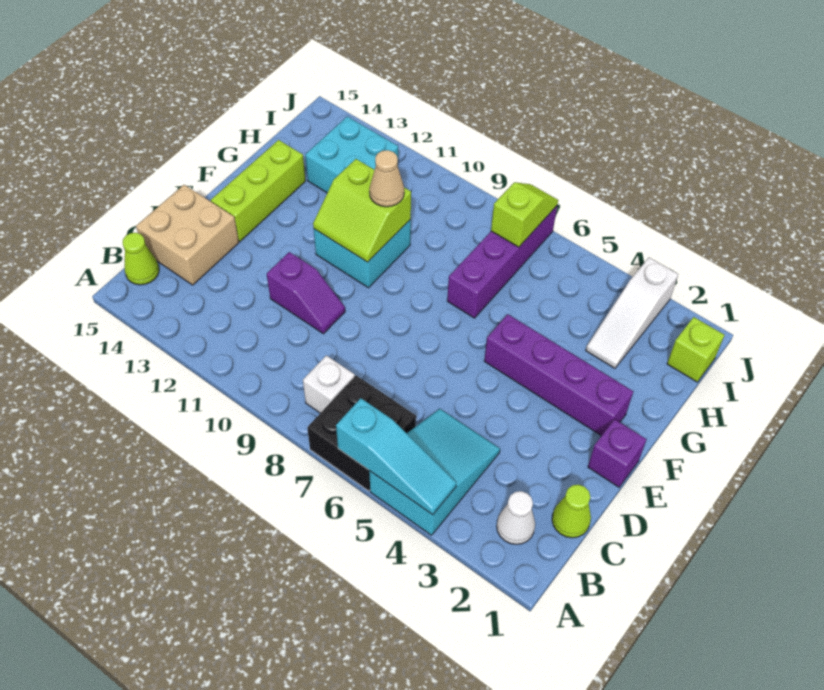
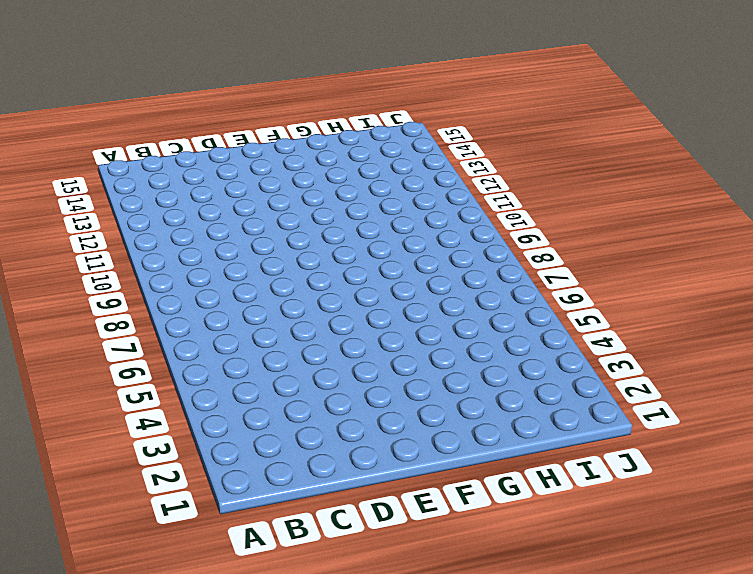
none -> cyan slope A4:C5 level 1 top A
none -> black brick A6:B7 level 1
none -> white cone B2 level 1

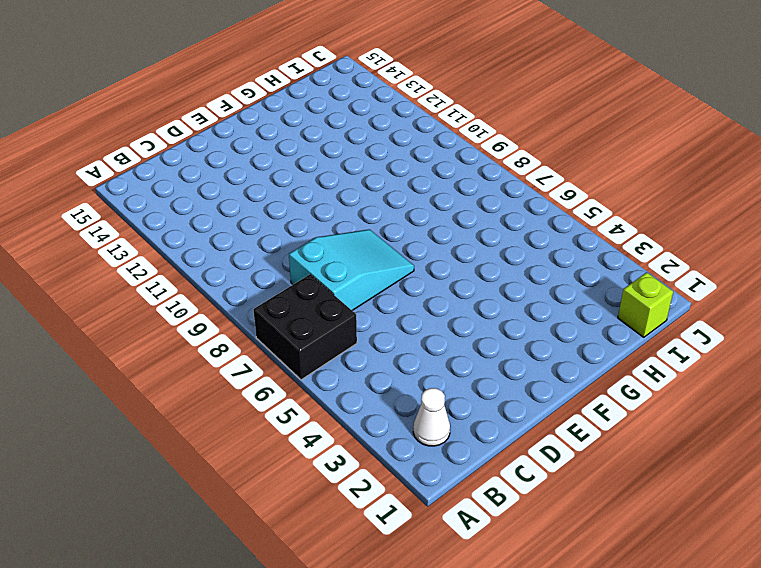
cyan slope C7:E8 level 1 top C -> cyan slope A4:C5 level 1 top A
none -> white brick B8 level 1
none -> lime cone B15 level 1
none -> lime cone C1 level 1

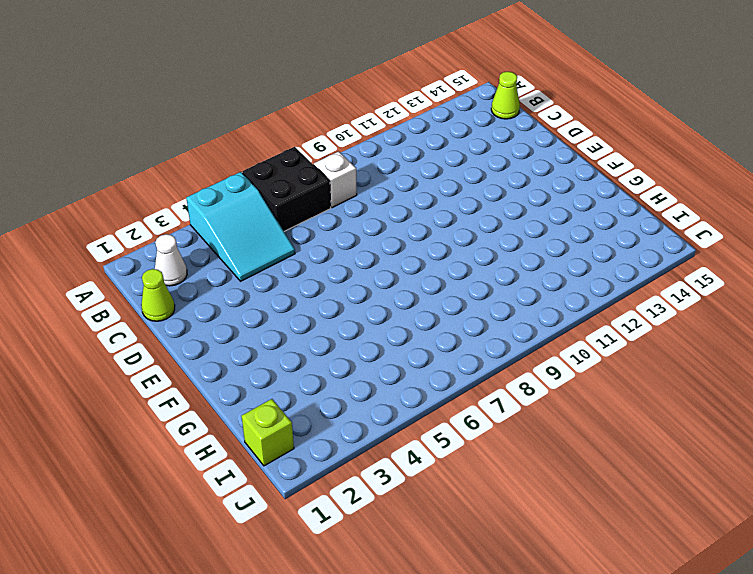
none -> tan brick C14:D15 level 1
none -> purple slope D10:D11 level 1 top 11
none -> purple brick E1 level 1

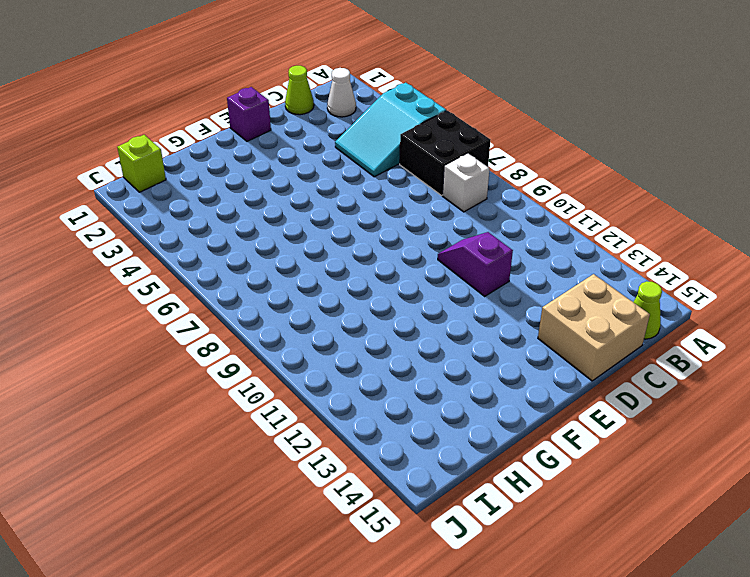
none -> lime brick E14:G14 level 1
none -> purple brick F2:F5 level 1
none -> cyan brick F10:G11 level 1

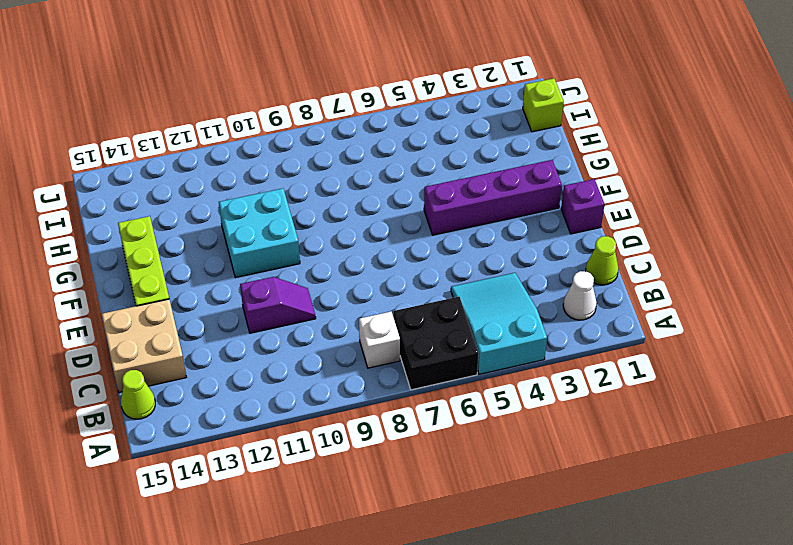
none -> purple brick G7:J7 level 1
none -> white slope H3:J3 level 1 top J
none -> cyan brick H12:I13 level 1

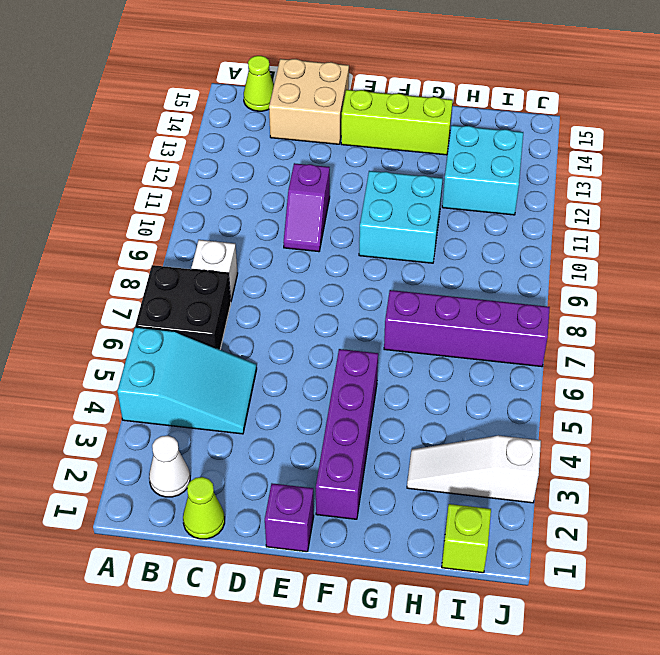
none -> cyan slope A4:A6 level 2 top 6
none -> lime slope F10:G11 level 2 top G
none -> lime slope I7:J7 level 2 top I

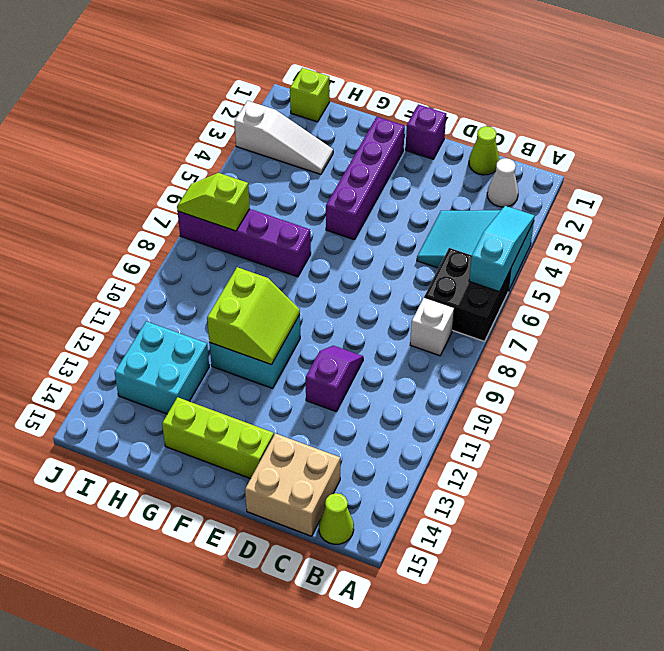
none -> tan cone G10 level 3

